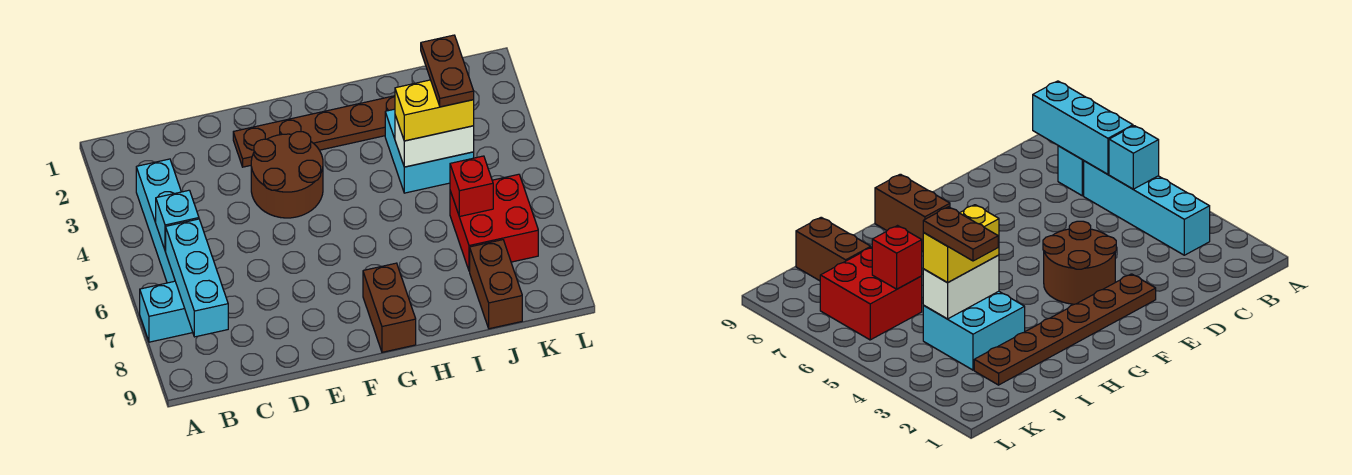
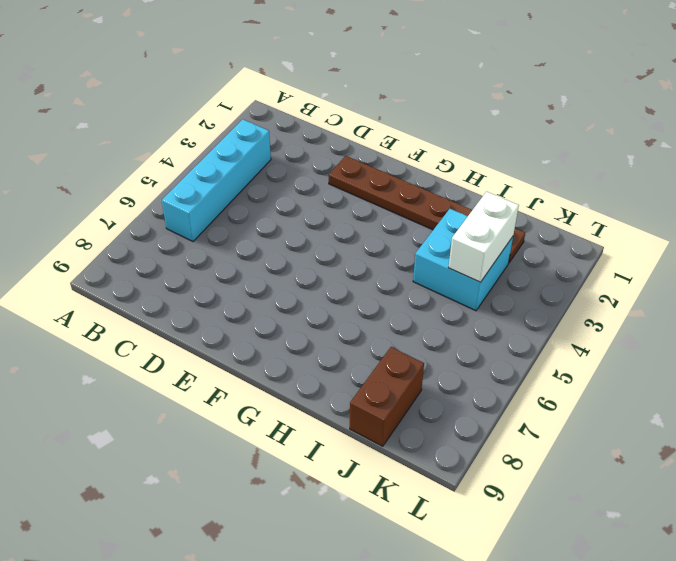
white brick J3:J4 level 2 -> white brick I4:J4 level 2
none -> cyan brick A7:B7 level 1
none -> brown round brick E3:F4 level 1
none -> brown brick G8:G9 level 1

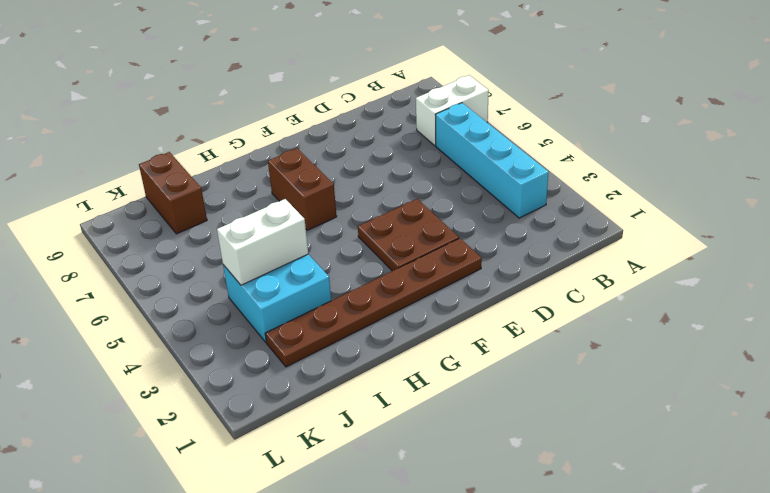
white brick A7:B7 level 1 -> cyan brick A7:B7 level 1
brown plate E3:F4 level 1 -> brown round brick E3:F4 level 1
brown brick G6:G7 level 1 -> brown brick G8:G9 level 1
none -> red brick J6:K7 level 1
none -> cyan brick B5 level 2
none -> cyan brick B6:B8 level 2

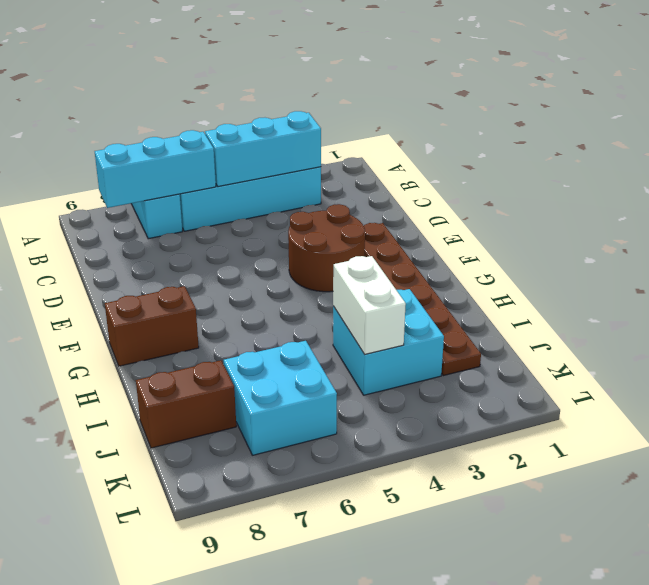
cyan brick B3:B5 level 2 -> cyan brick B5 level 2
cyan brick J6:K7 level 1 -> red brick J6:K7 level 1
none -> red brick J6 level 2
none -> yellow brick I4:J4 level 3
none -> brown plate J3:J4 level 4

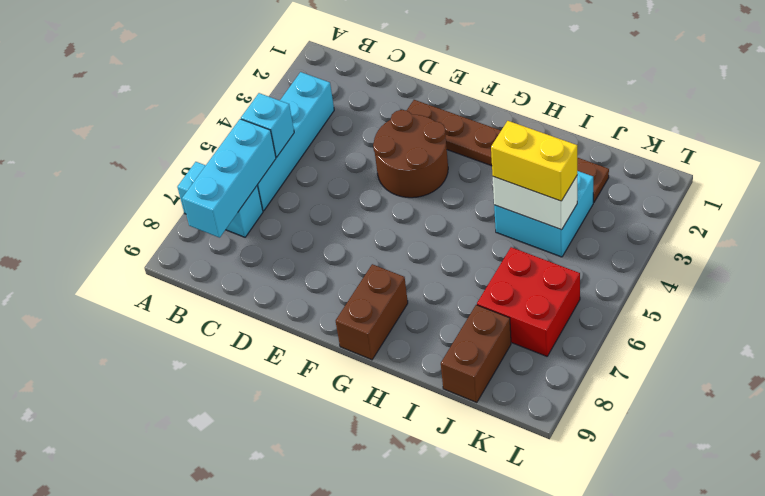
none -> red brick J6 level 2
none -> brown plate J3:J4 level 4

